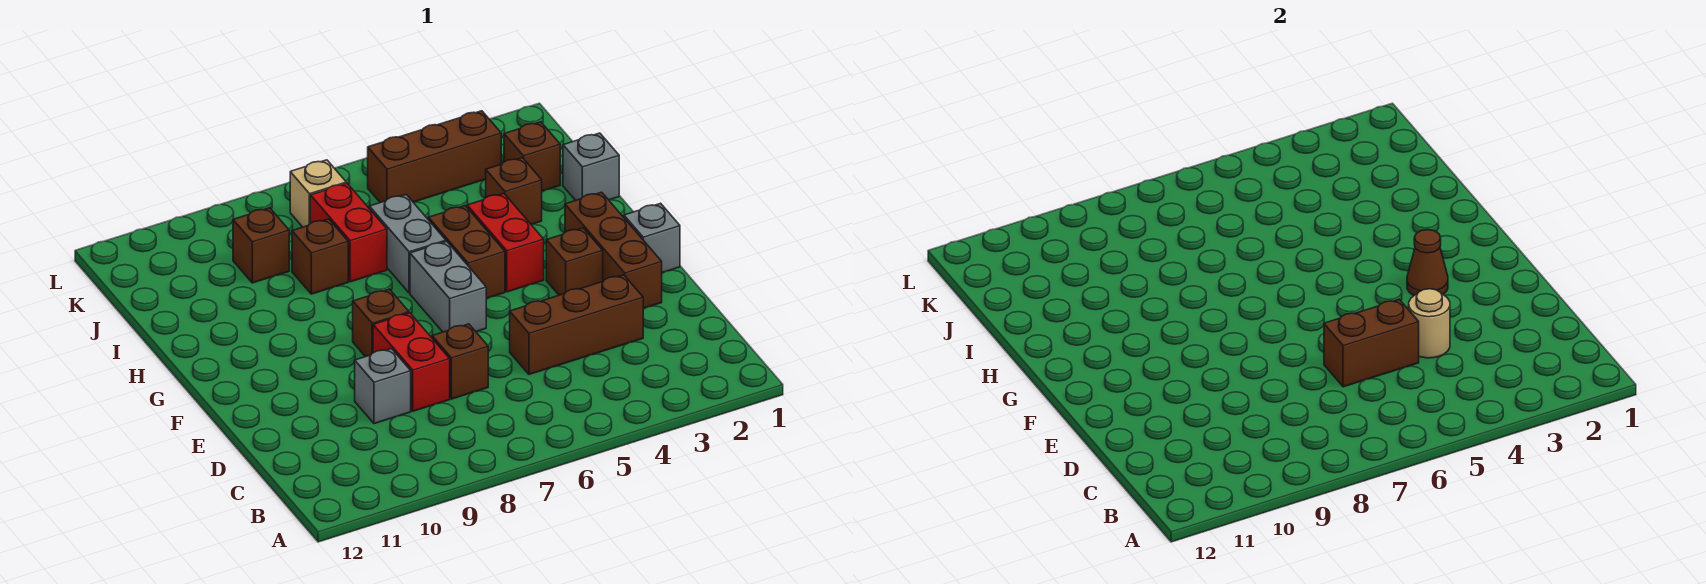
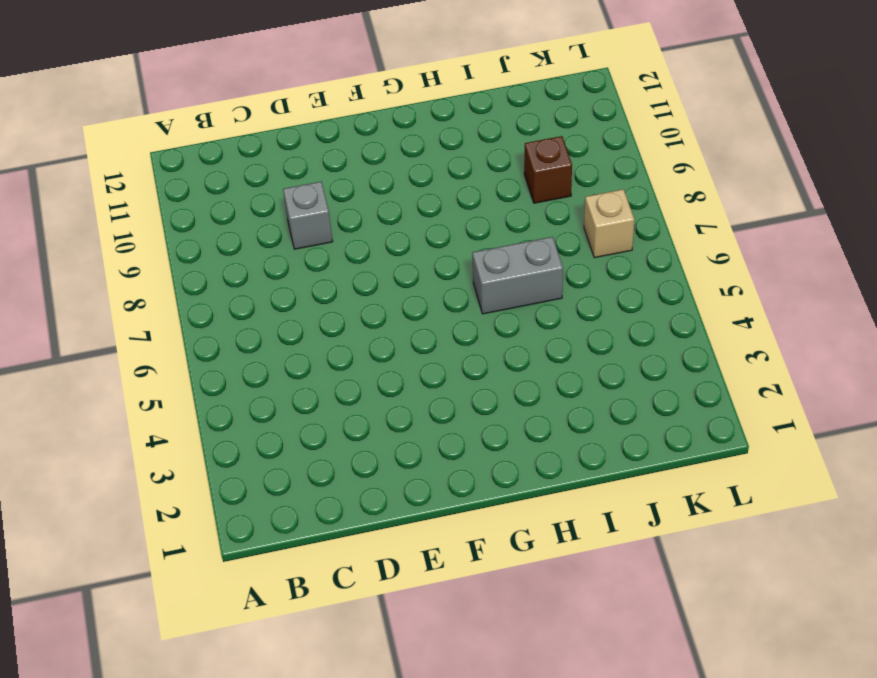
none -> brown brick D3:D5 level 1
none -> brown brick D7 level 1
none -> red brick D8:E8 level 1

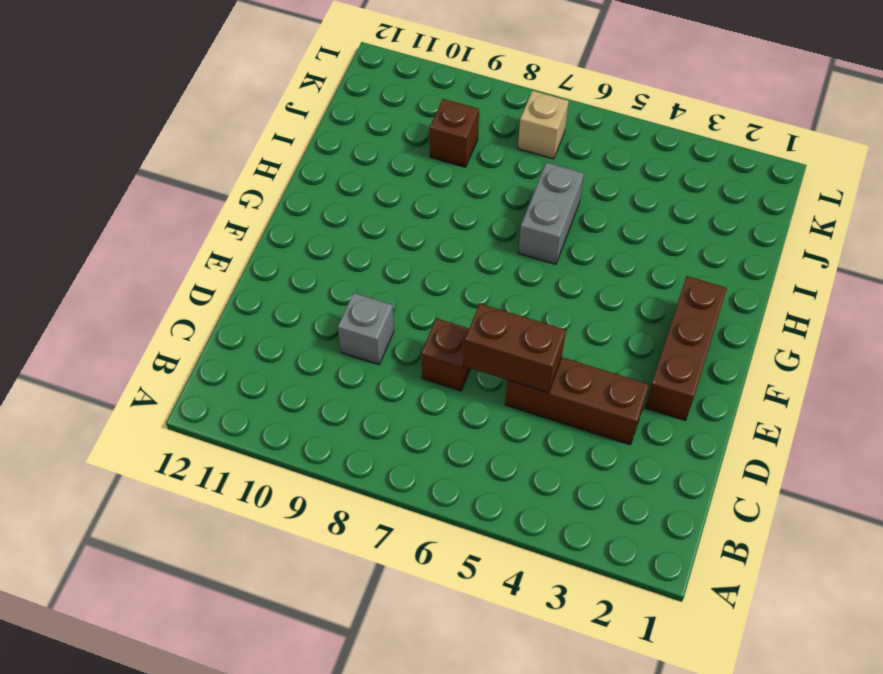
none -> red brick D8:E8 level 1
none -> grey brick F1 level 1
none -> brown brick F3 level 1

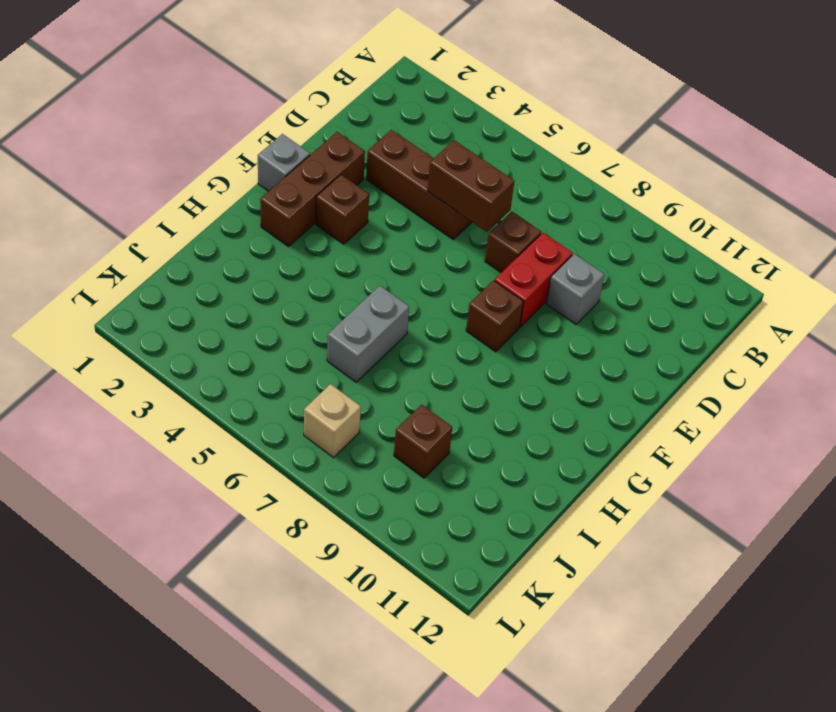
none -> grey brick F6:G6 level 1
none -> red brick G4:H4 level 1
none -> brown brick G5:H5 level 1

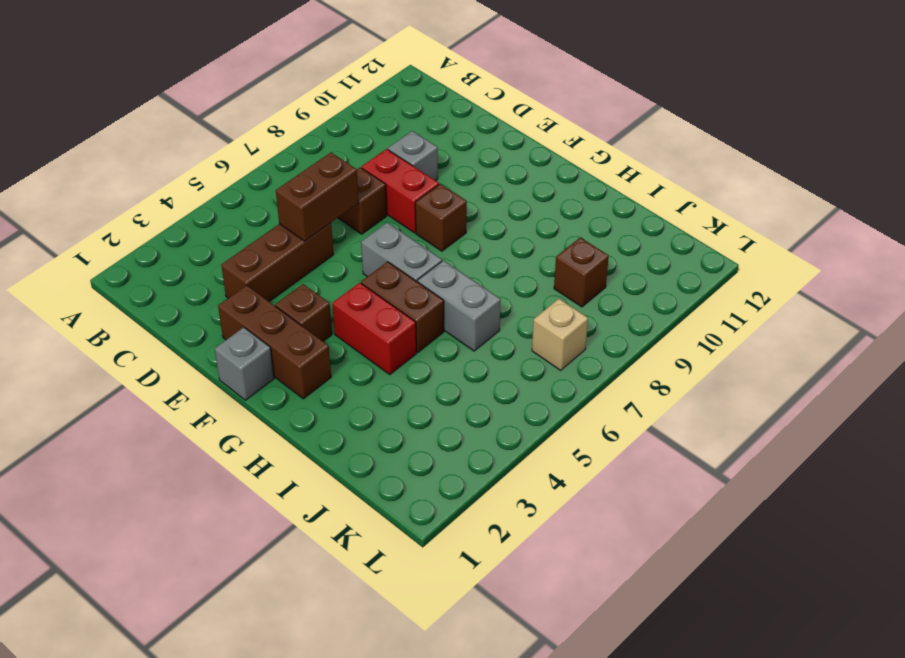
none -> grey brick I1 level 1
none -> brown brick I3 level 1
none -> red brick I7:J7 level 1

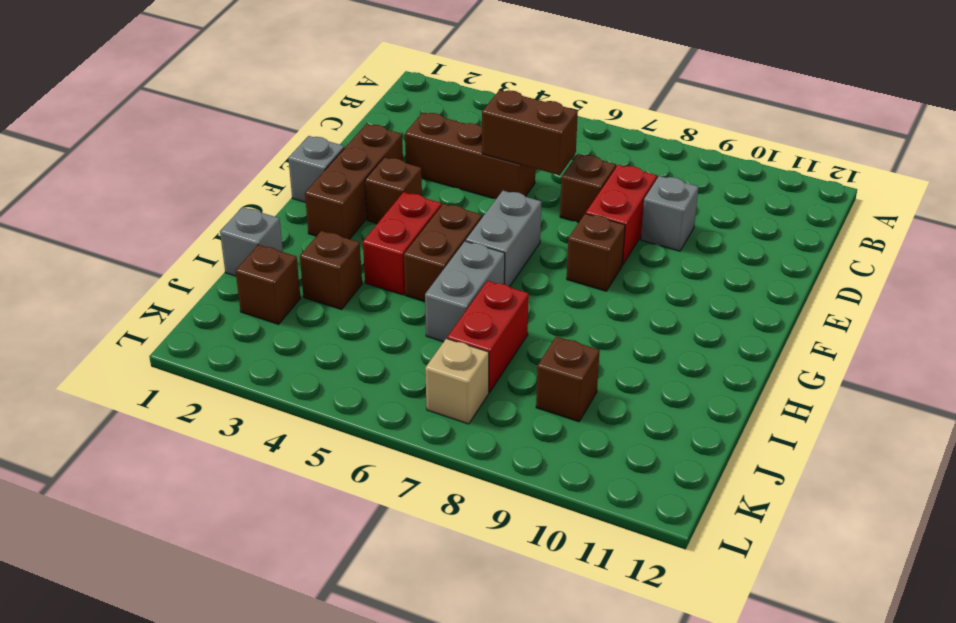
none -> brown brick I8 level 1
none -> brown brick K3:K5 level 1
none -> tan round brick D4 level 2

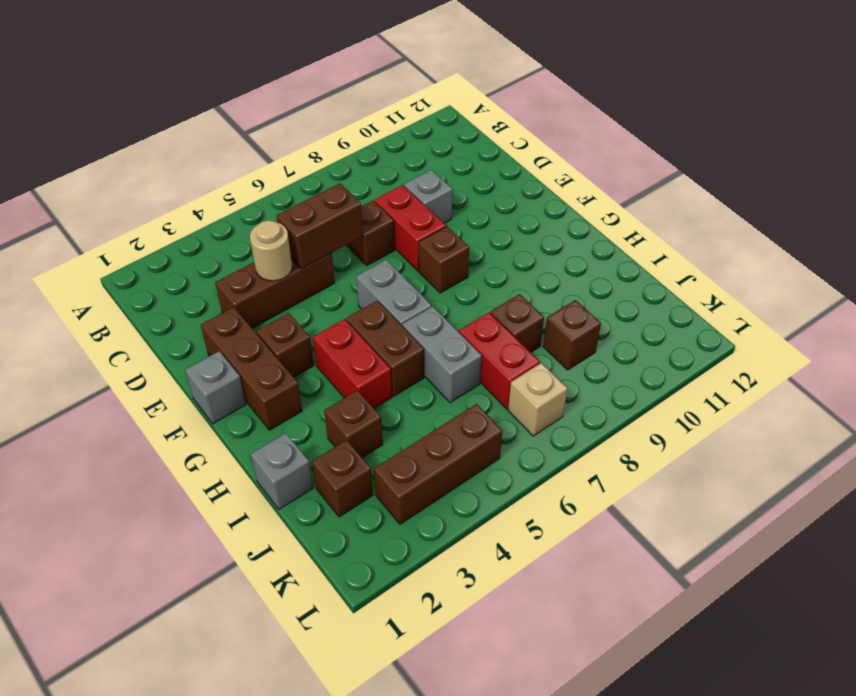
none -> brown cone F3 level 2

